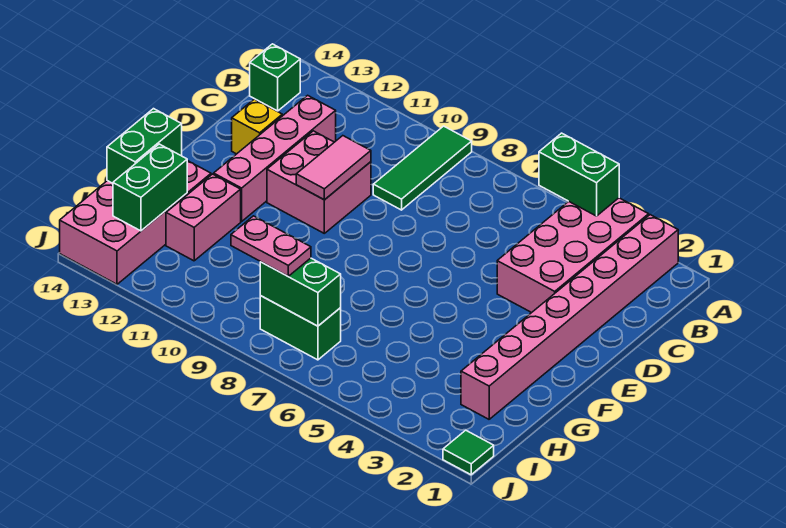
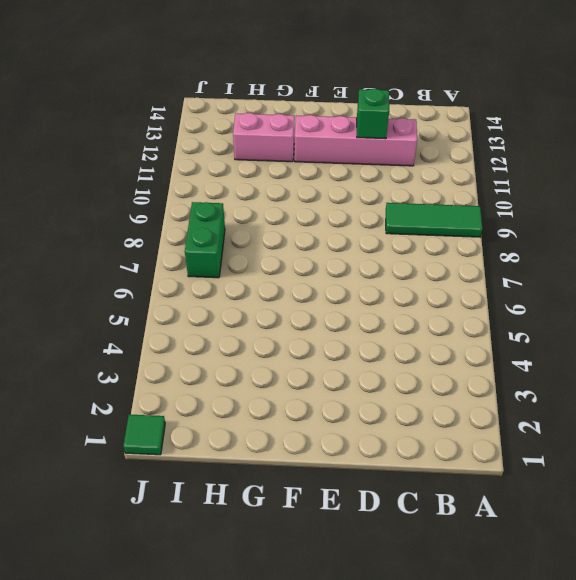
green brick D12 level 2 -> green brick B14 level 1
none -> pink brick A2:H2 level 1
none -> pink brick A3:D4 level 1
none -> pink brick D10:E11 level 1

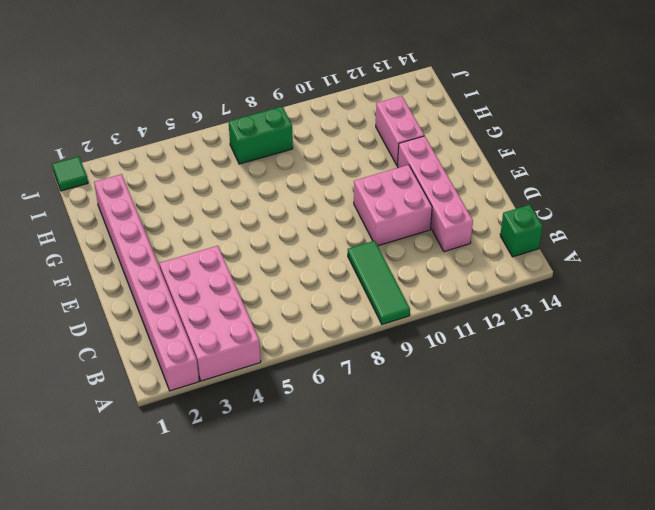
none -> yellow brick D13 level 1
none -> pink brick G13:J14 level 1
none -> green brick A4:A5 level 2

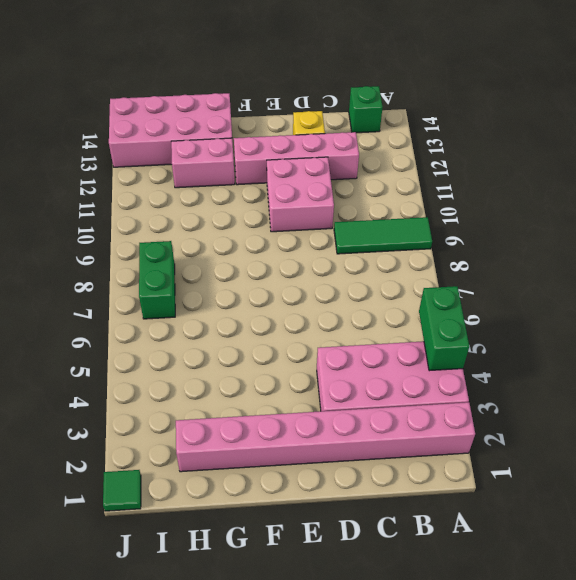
none -> pink tile D10:E10 level 2
none -> green brick G14:H14 level 2
none -> green brick H13:I13 level 2

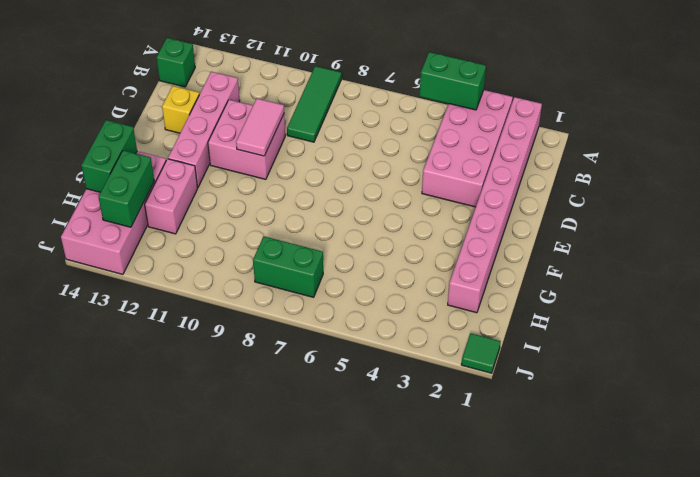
none -> green brick I7:I8 level 2
none -> pink plate I8:I9 level 3

